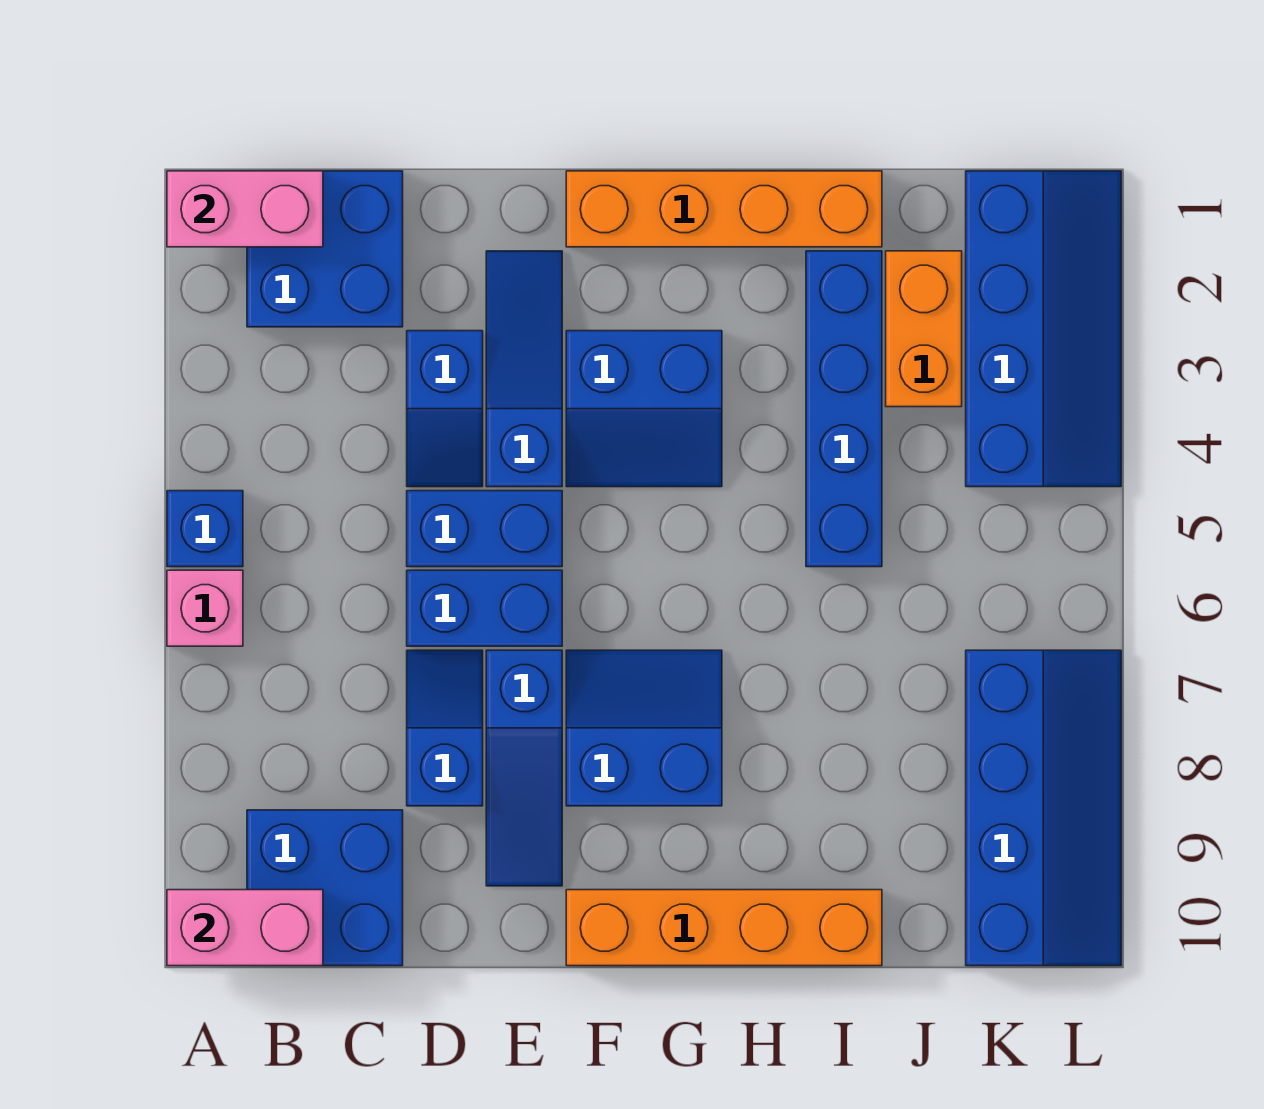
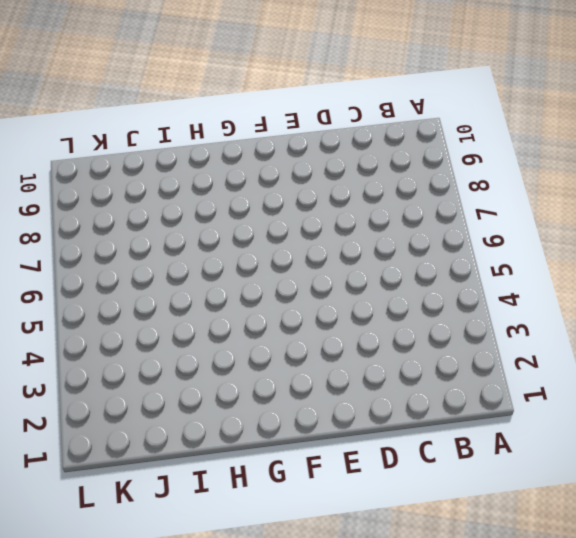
none -> blue brick A5 level 1
none -> pink brick A6 level 1
none -> blue brick B1:C2 level 1

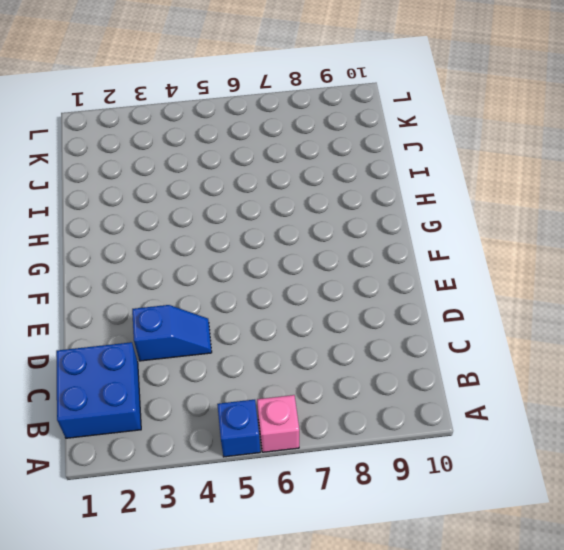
none -> blue brick B9:C10 level 1
none -> blue brick D5:E5 level 1
none -> blue brick D6:E6 level 1

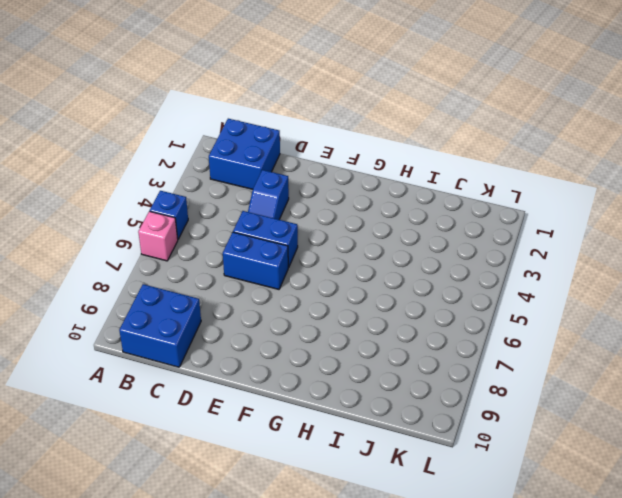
none -> blue slope D7:D8 level 1 top 8
none -> blue slope E2:E4 level 1 top 4
none -> blue slope E7:E9 level 1 top 7

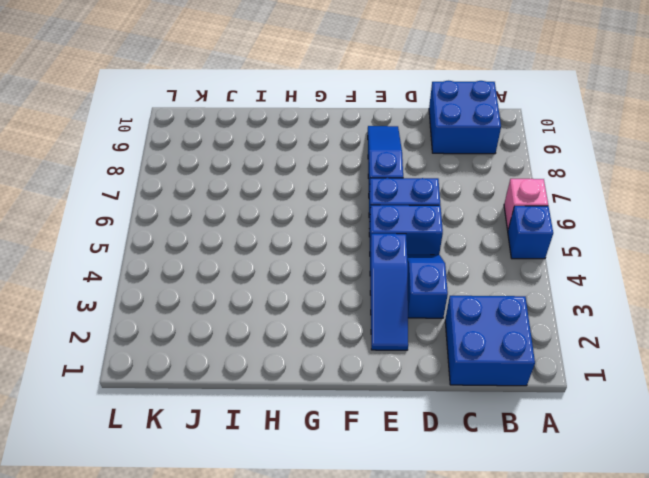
none -> blue slope D7:D8 level 1 top 8
none -> orange brick F1:I1 level 1
none -> blue slope F3:G4 level 1 top 3

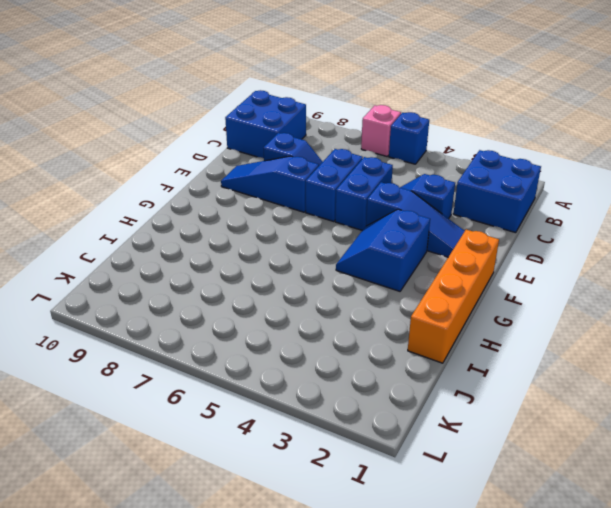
none -> blue slope F7:G8 level 1 top 8
none -> orange brick F10:I10 level 1
none -> blue brick I2:I5 level 1

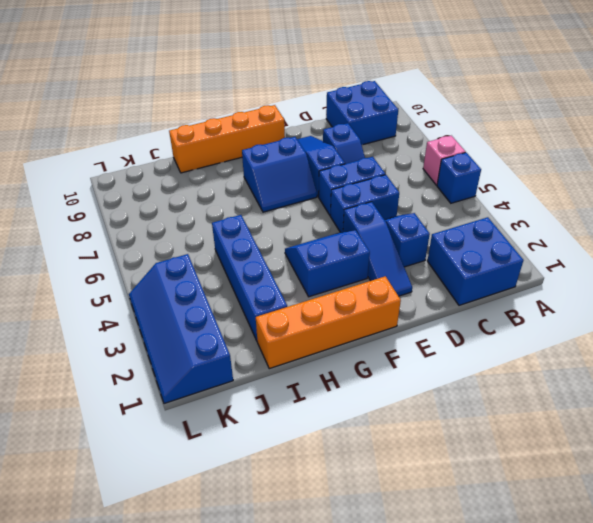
none -> orange brick J2:J3 level 1
none -> blue slope K7:L10 level 1 top K
none -> pink brick A1:B1 level 2

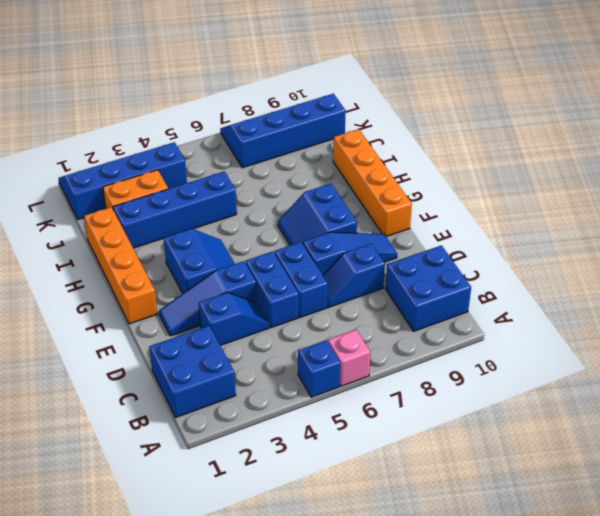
none -> pink brick A1:B1 level 2
none -> pink brick A10:B10 level 2

